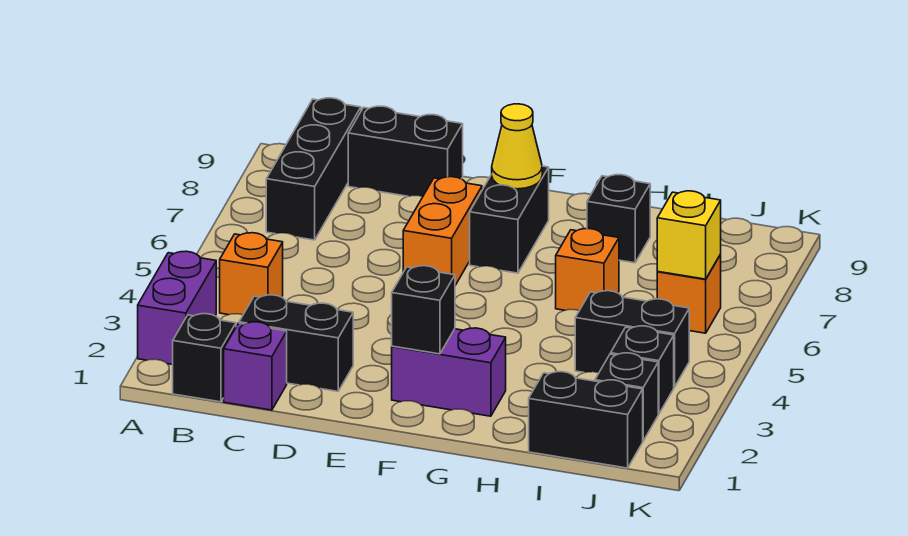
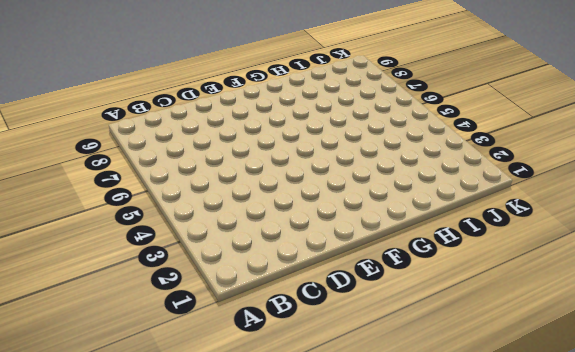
none -> purple brick A2:A3 level 1
none -> black brick B1 level 1
none -> orange brick B4 level 1

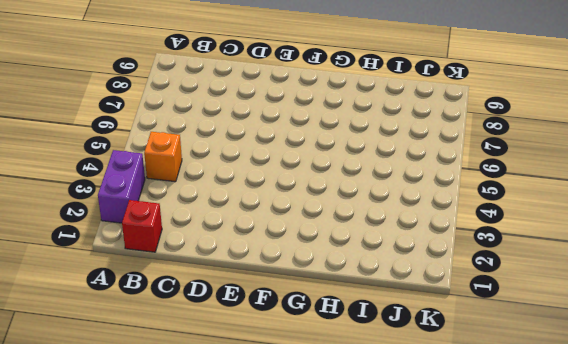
red brick B1 level 1 -> black brick B1 level 1
none -> black brick B7:B9 level 1
none -> purple brick C1 level 1
none -> black brick C2:D2 level 1

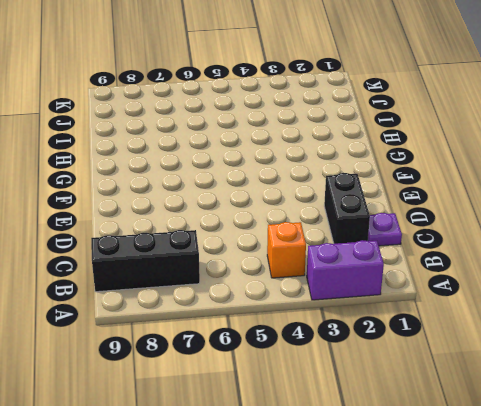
purple plate C1 level 1 -> purple brick C1 level 1
none -> black brick B1 level 1
none -> black brick C9:D9 level 1
none -> orange brick E6:E7 level 1

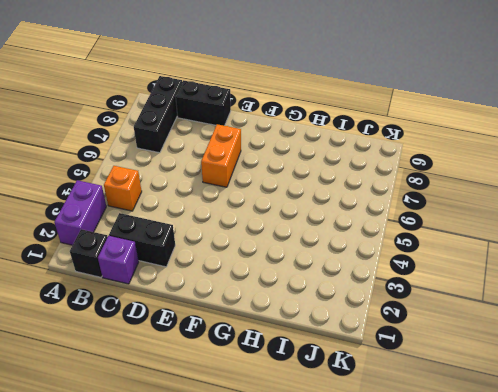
none -> purple brick F2:G2 level 1
none -> black brick F7:F8 level 1
none -> orange brick H6 level 1

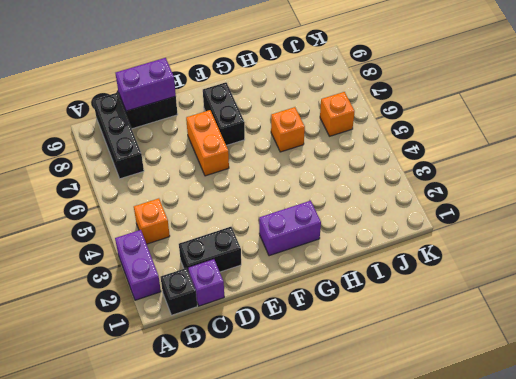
purple brick C9:D9 level 2 -> none
none -> black brick H8 level 1
none -> black brick I1:J1 level 1
none -> black brick I4:J4 level 1

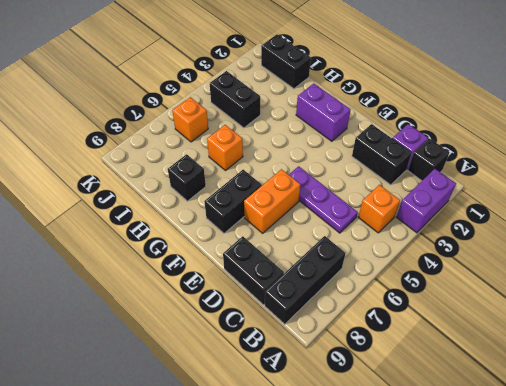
purple plate C5:E5 level 1 -> none
none -> black brick J2 level 1
none -> black brick J3 level 1
none -> black brick F2 level 2

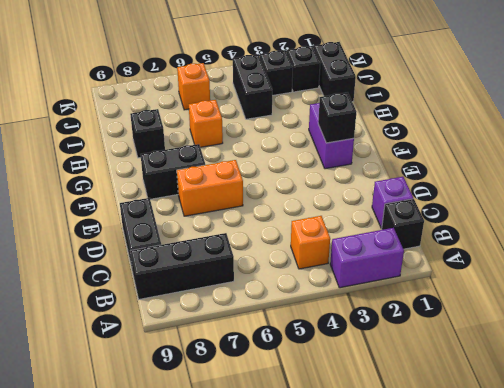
none -> black brick C2:D2 level 1
none -> yellow cone F8 level 2
none -> yellow brick J6 level 2

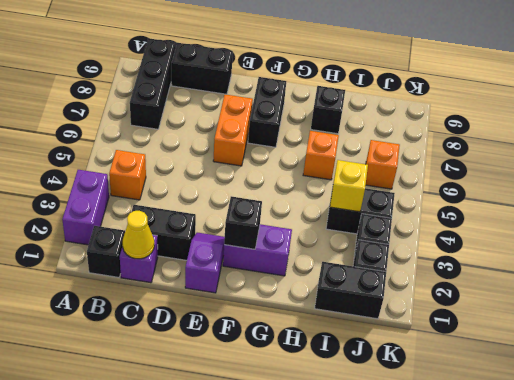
yellow cone C1 level 2 -> yellow cone F8 level 2
purple slope E1:E2 level 1 top 1 -> none
yellow brick I4 level 2 -> yellow brick J6 level 2

